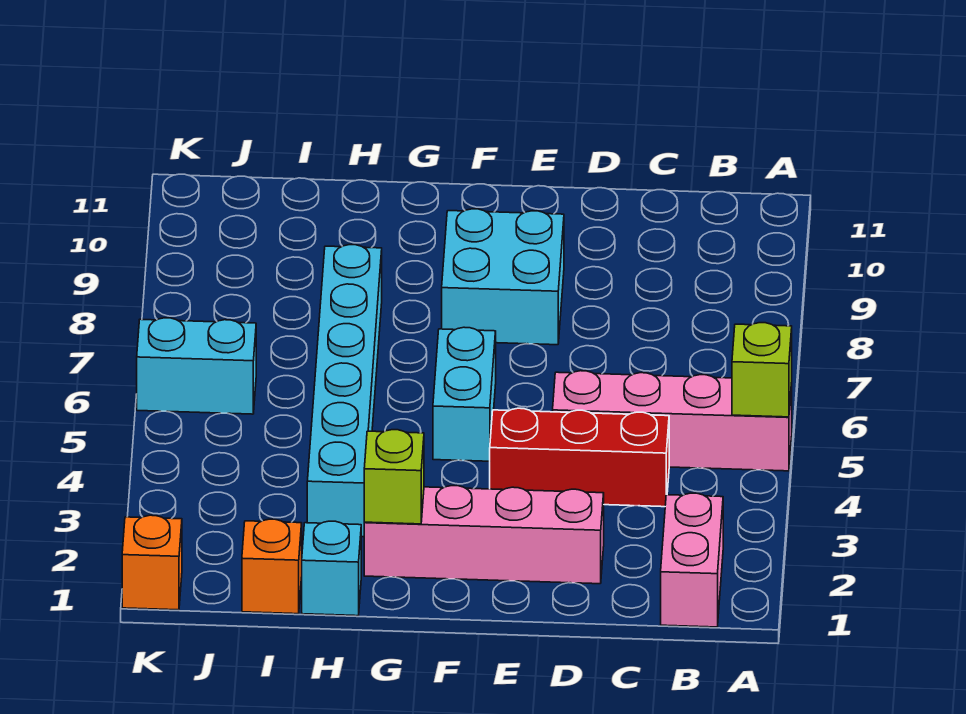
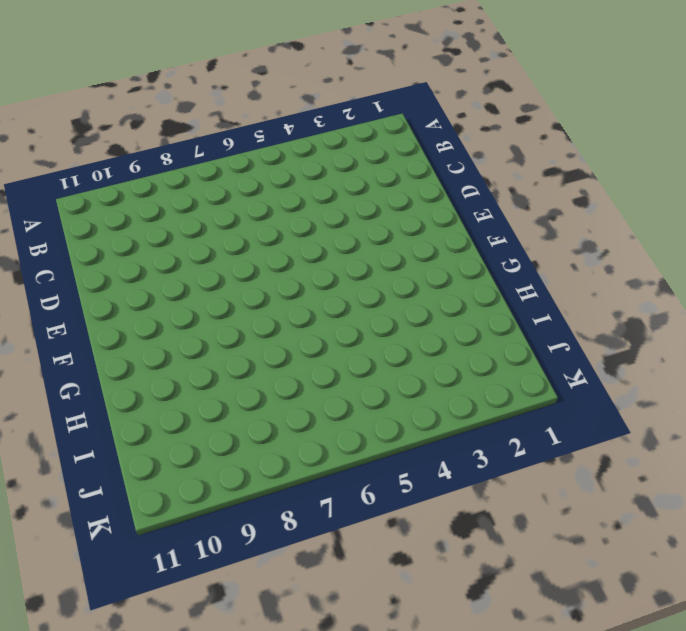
none -> pink brick A5:D5 level 1
none -> pink brick B1:B2 level 1
none -> red brick C4:E4 level 1

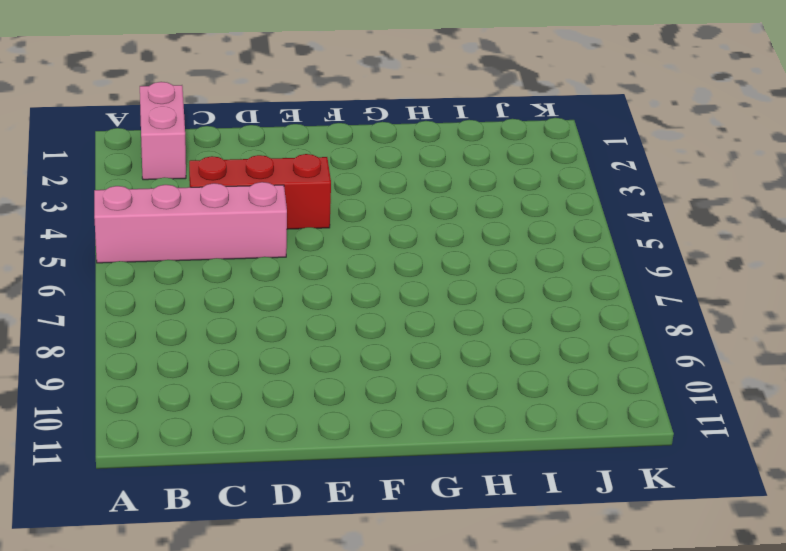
none -> pink brick D2:G2 level 1
none -> cyan brick E8:F9 level 1
none -> cyan brick F5:F6 level 1

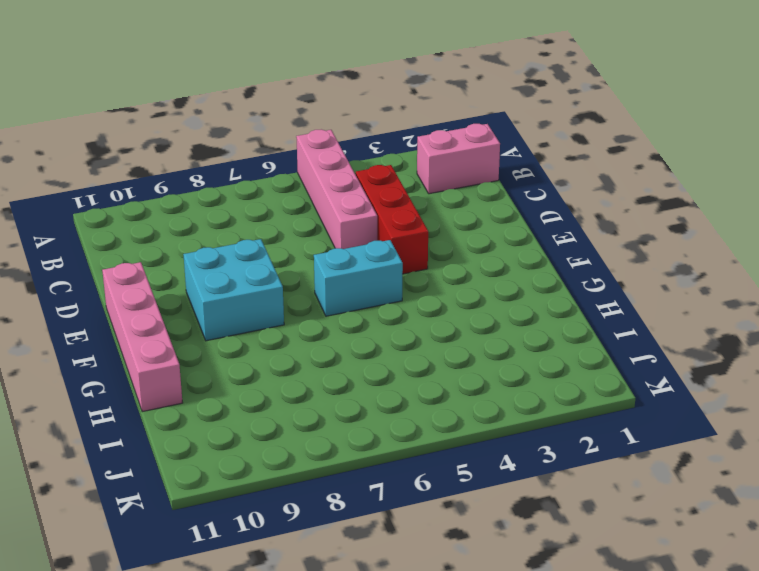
pink brick E11:H11 level 1 -> pink brick D2:G2 level 1
none -> cyan brick H1 level 1
none -> cyan brick H3:H8 level 1
none -> orange brick I1 level 1

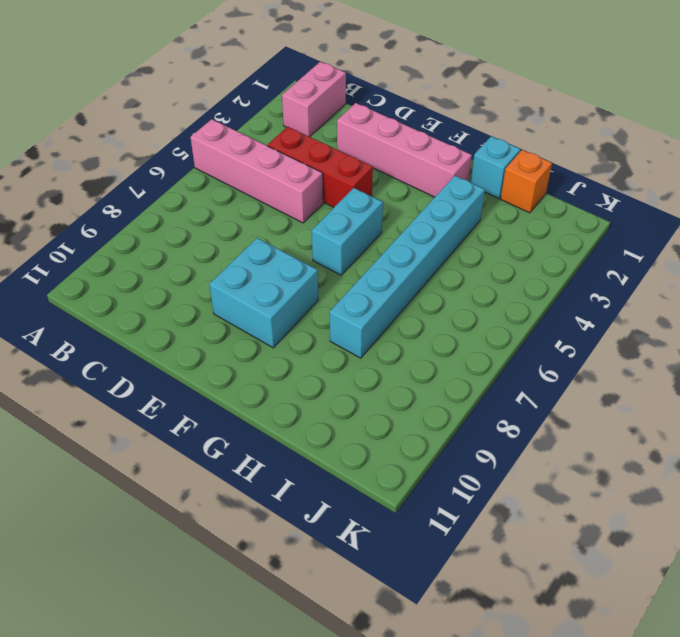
none -> cyan brick J6:K6 level 1
none -> orange brick K1 level 1
none -> lime brick A5 level 2

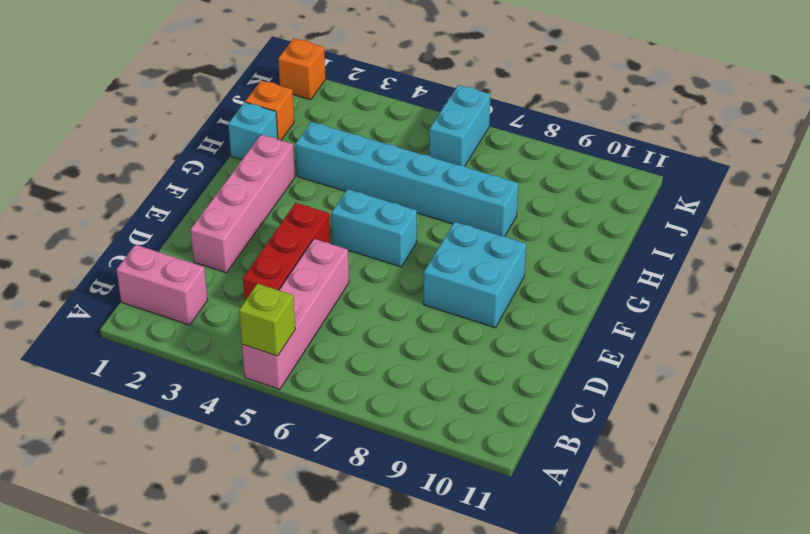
none -> lime brick G2 level 2

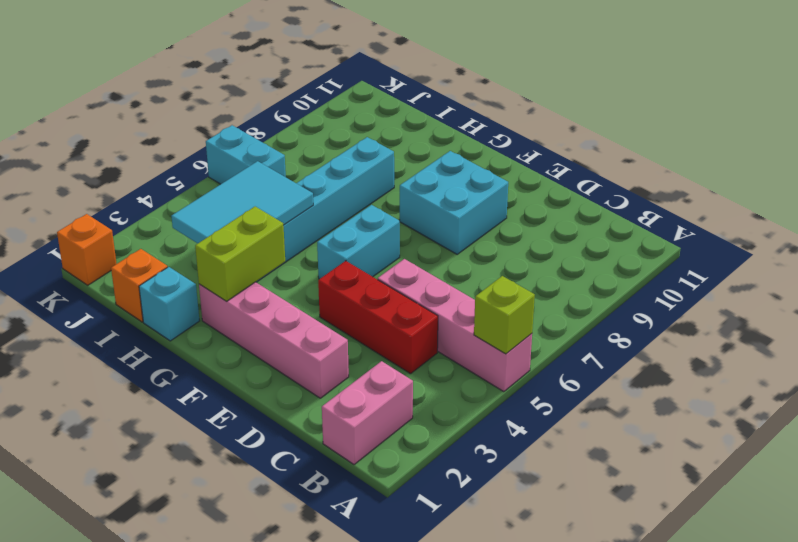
lime brick G2:G3 level 2 -> lime brick G2 level 2
cyan tile H3:I5 level 2 -> none

